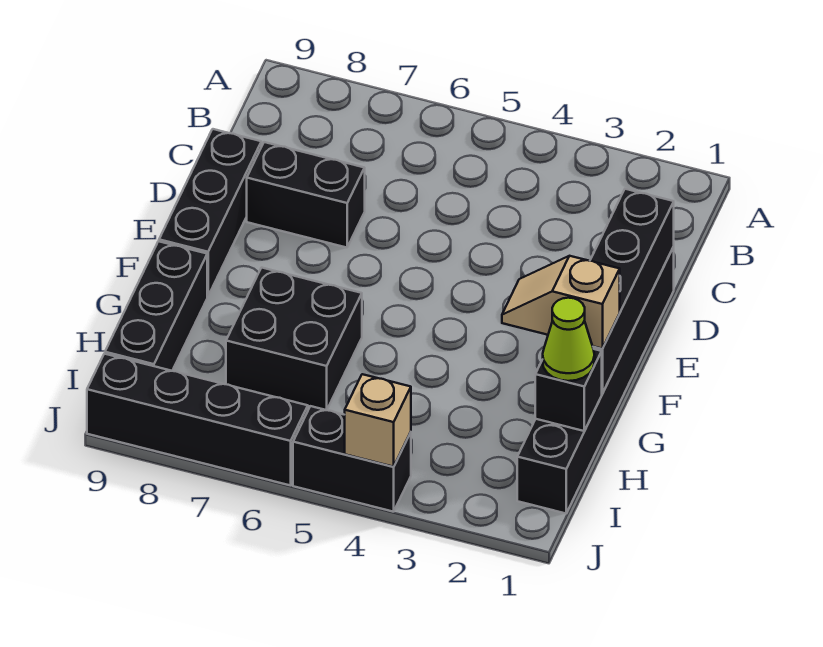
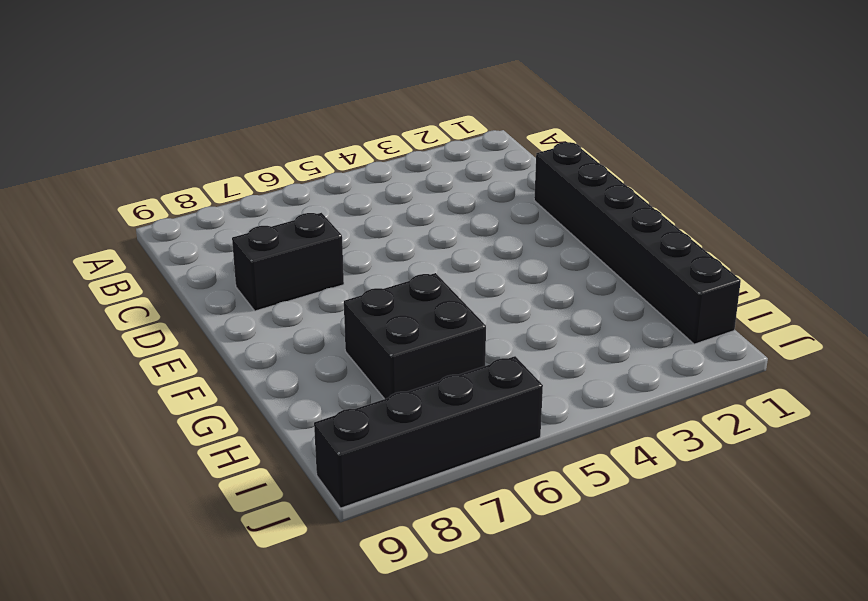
none -> black brick D9:F9 level 1
none -> black brick G9:I9 level 1
none -> black brick J4:J5 level 1

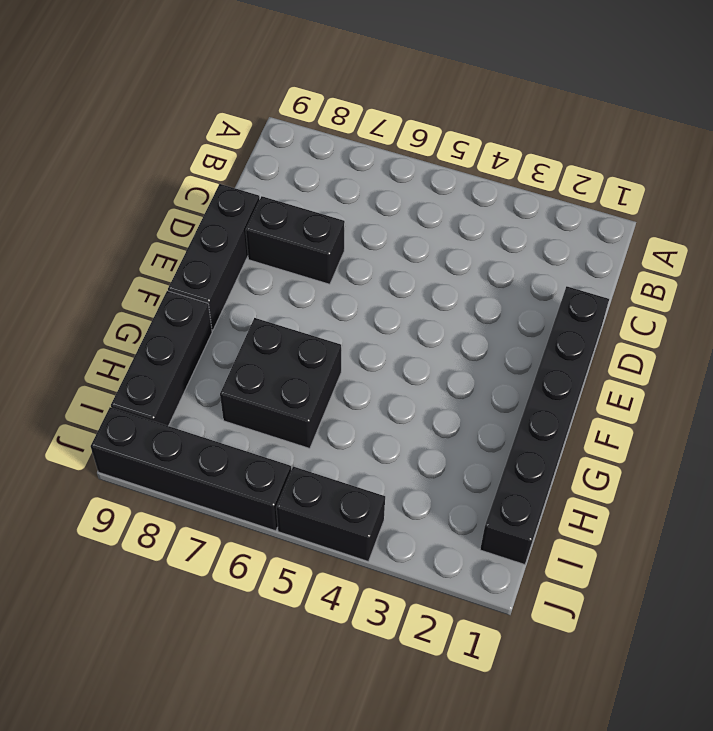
none -> black brick D1:G1 level 2
none -> black brick H1 level 2
none -> tan brick J4 level 2

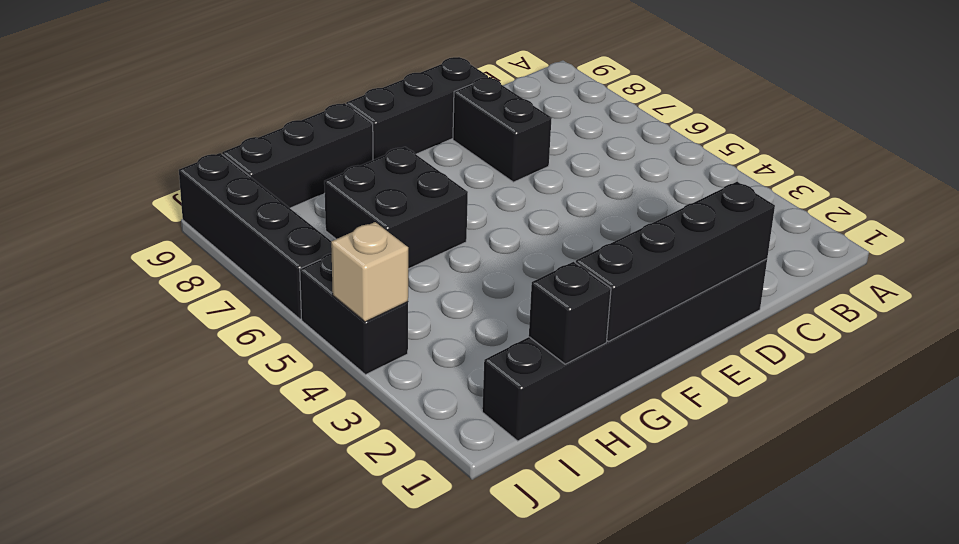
none -> tan slope G1:G2 level 3 top 1
none -> lime cone H1 level 3

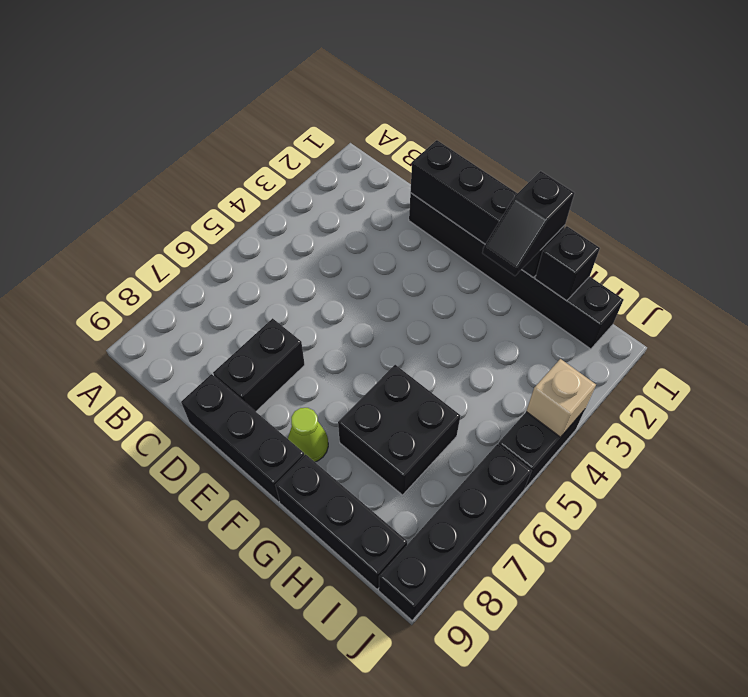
lime cone F8 level 1 -> lime cone H1 level 3
black slope G1:G2 level 3 top 1 -> tan slope G1:G2 level 3 top 1

